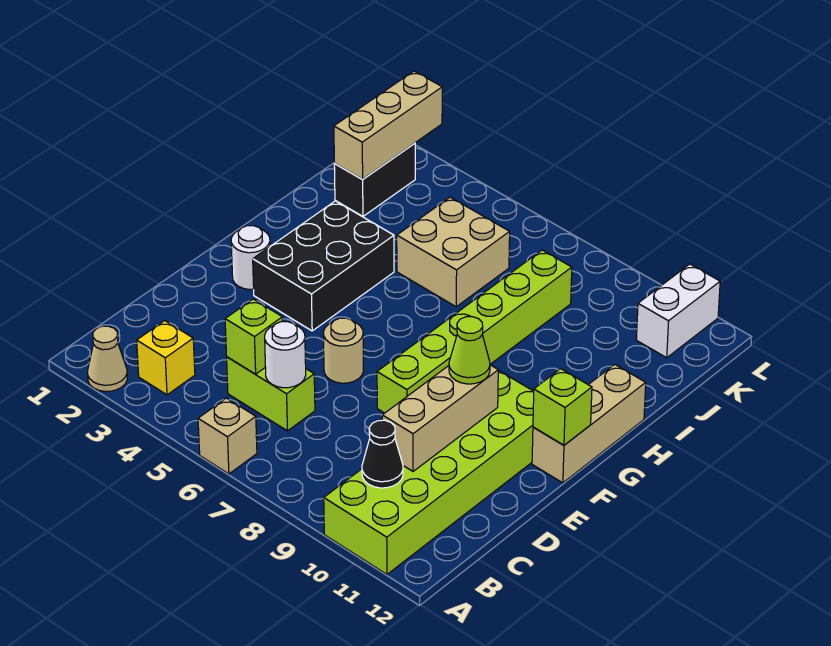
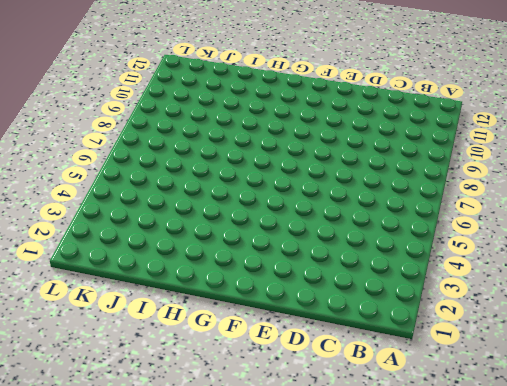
none -> tan cone A2 level 1
none -> tan brick A6 level 1
none -> lime brick A10:F11 level 1

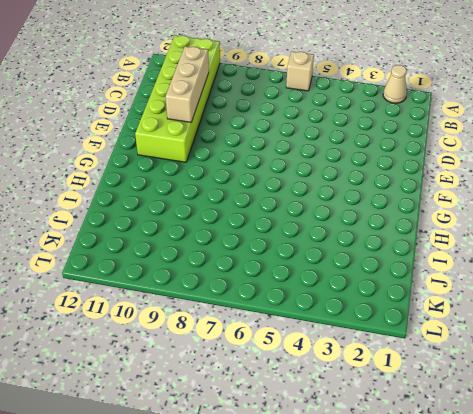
none -> yellow brick B3 level 1
none -> lime brick C5:C6 level 1
none -> tan round brick E6 level 1

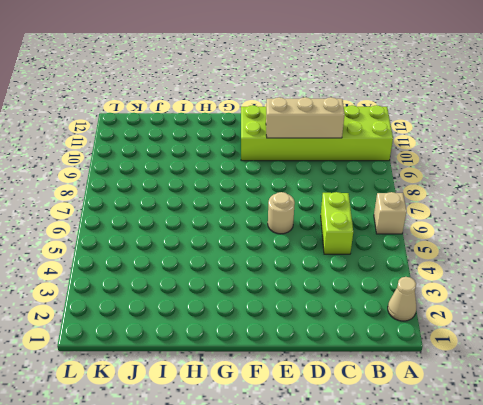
none -> yellow brick B3 level 1
none -> lime brick E8:J8 level 1
none -> white round brick F2 level 1

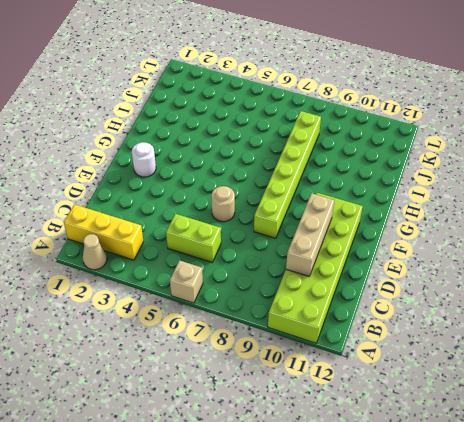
yellow brick B1:B3 level 1 -> yellow brick B3 level 1
none -> black brick F3:H4 level 1
none -> tan brick F12:H12 level 1
none -> tan brick I5:J6 level 1

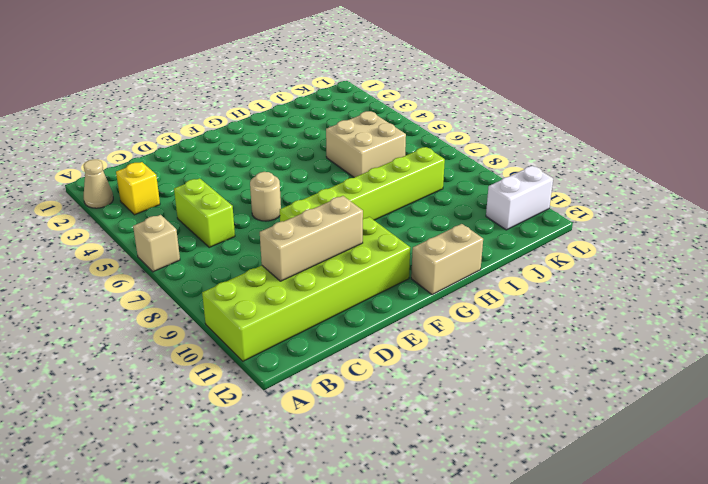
tan brick G12:H12 level 1 -> tan brick F12:H12 level 1
none -> white round brick F2 level 1
none -> black brick F3:H4 level 1
none -> black brick J2:K2 level 1

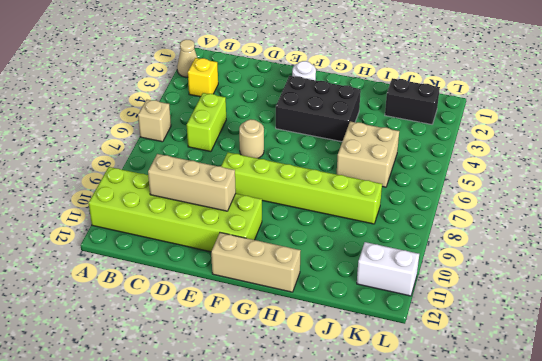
none -> black cone B10 level 2
none -> lime brick C5 level 2
none -> white round brick C6 level 2

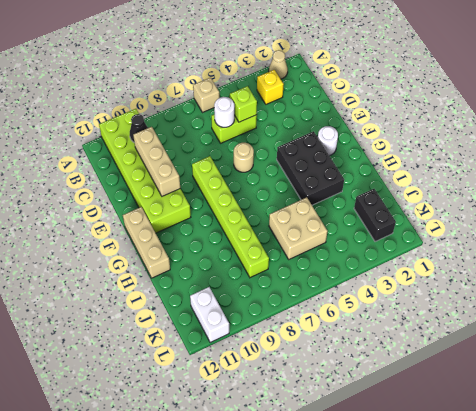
none -> lime brick F12 level 2
none -> tan brick J2:L2 level 2
none -> lime cone E10 level 3

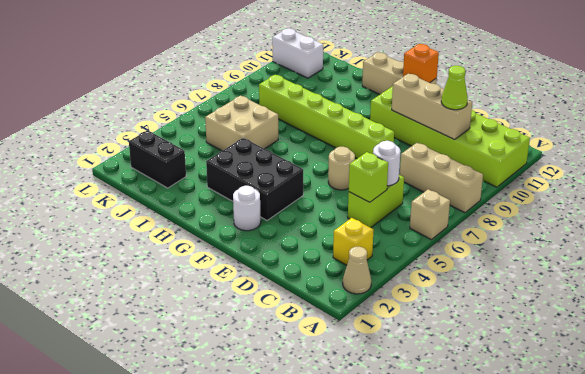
tan brick A8:C8 level 1 -> tan brick J2:L2 level 2
lime cone C10 level 3 -> lime cone E10 level 3
orange brick F12 level 2 -> lime brick F12 level 2
none -> black cone B10 level 2

